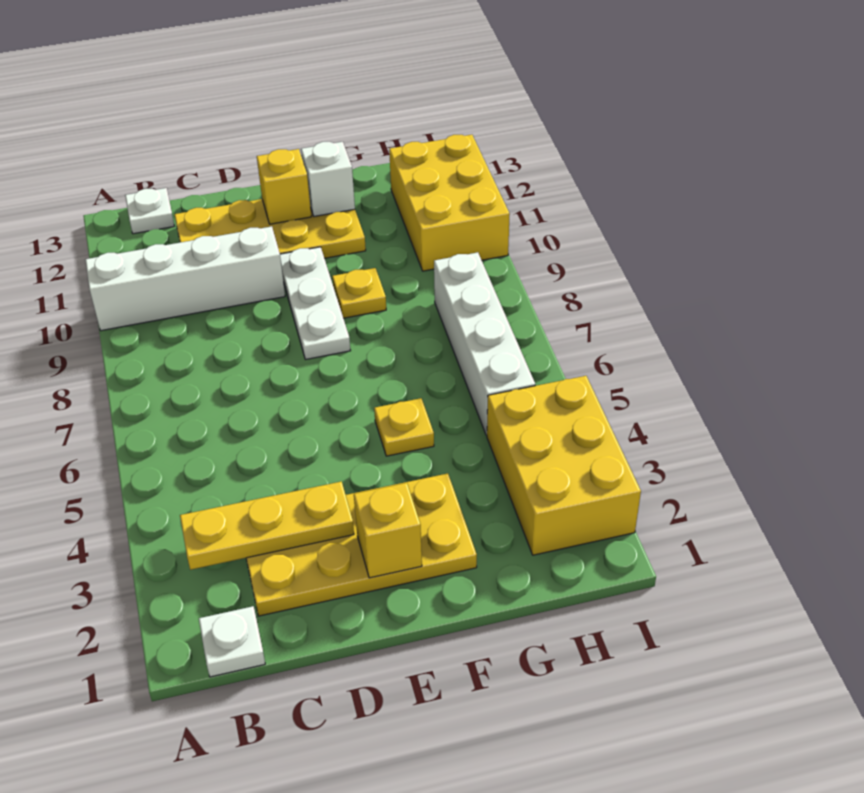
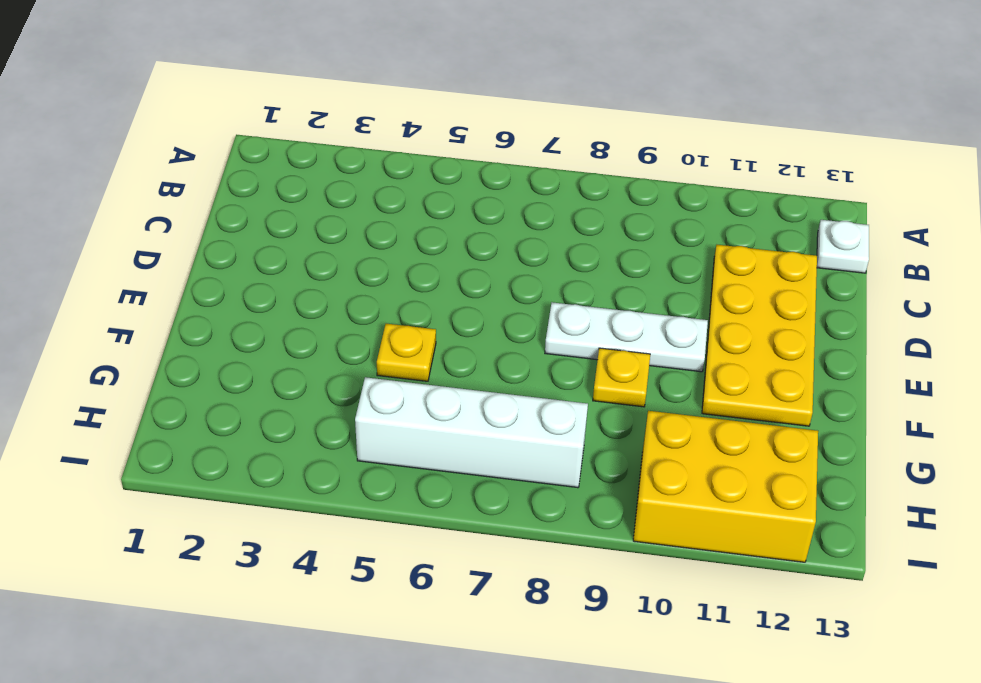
none -> white brick A10:D10 level 1
none -> white plate B1 level 1
none -> yellow plate C2:F3 level 1

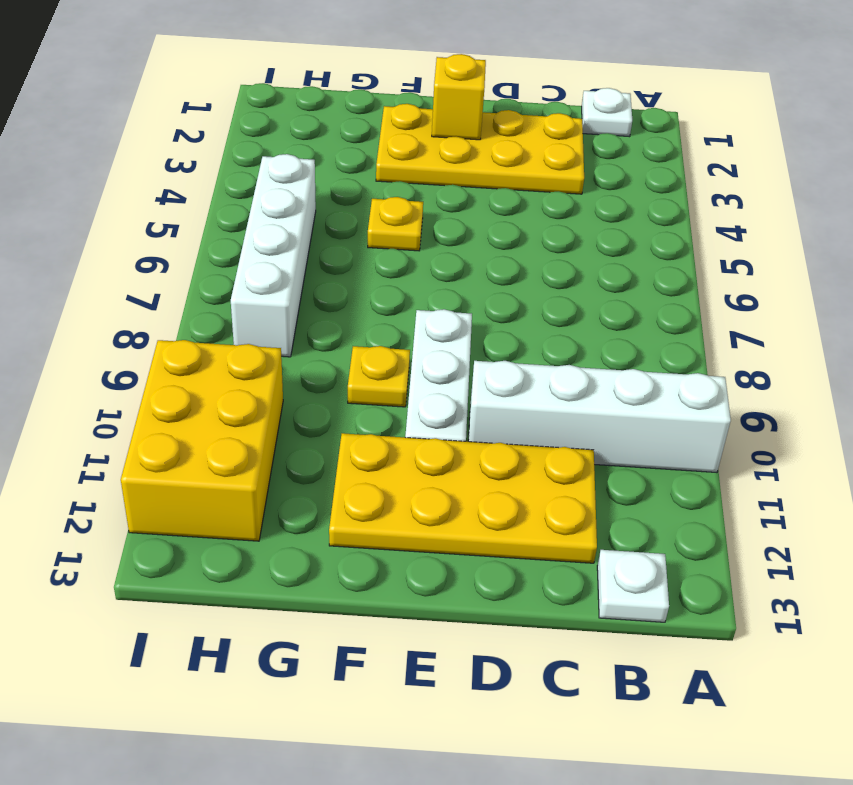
none -> yellow brick H2:I4 level 1
none -> yellow plate B3:D3 level 2
none -> yellow brick E12 level 2

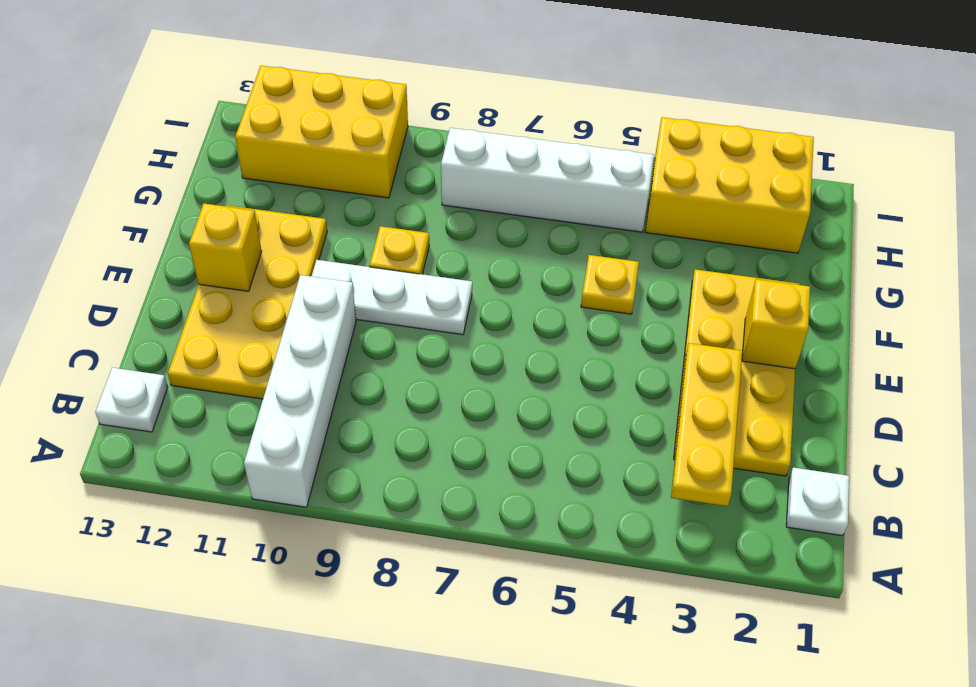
none -> white brick F12 level 2

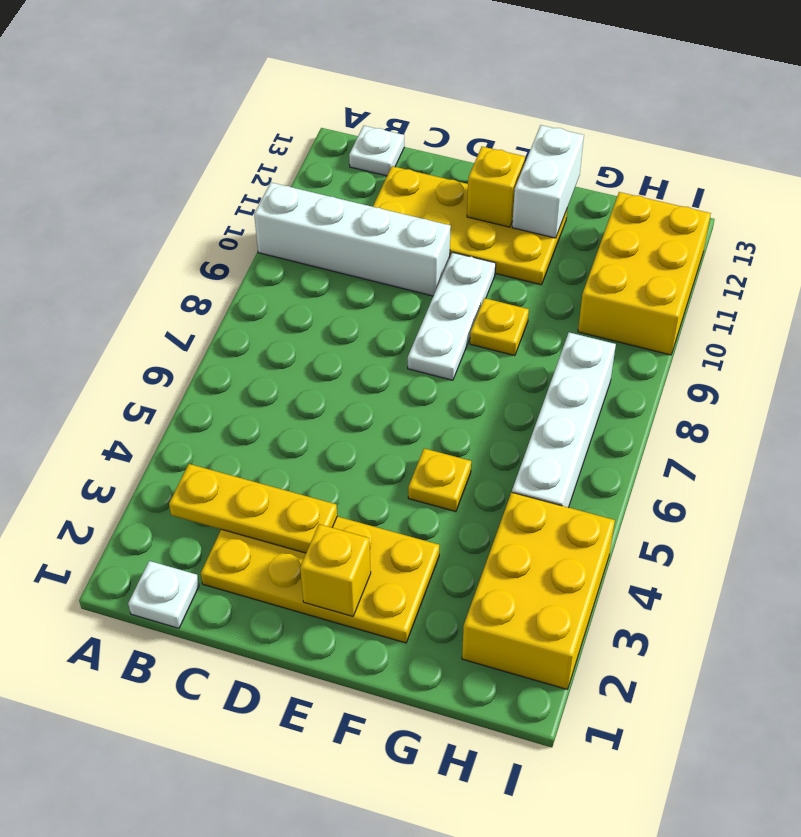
white brick F12:F13 level 2 -> white brick F12 level 2

